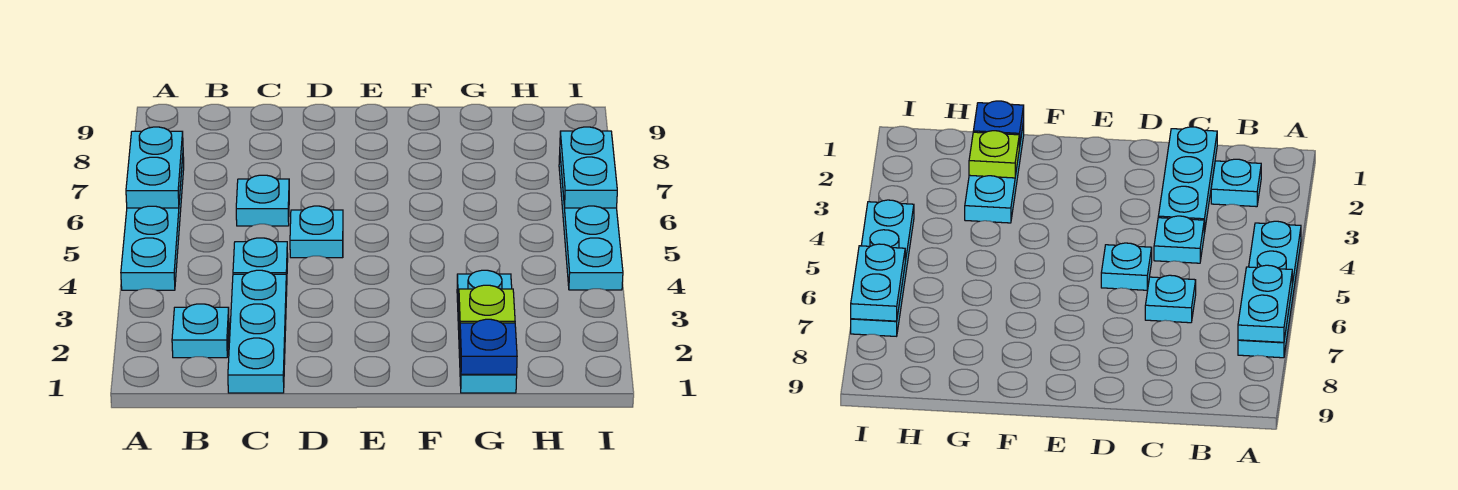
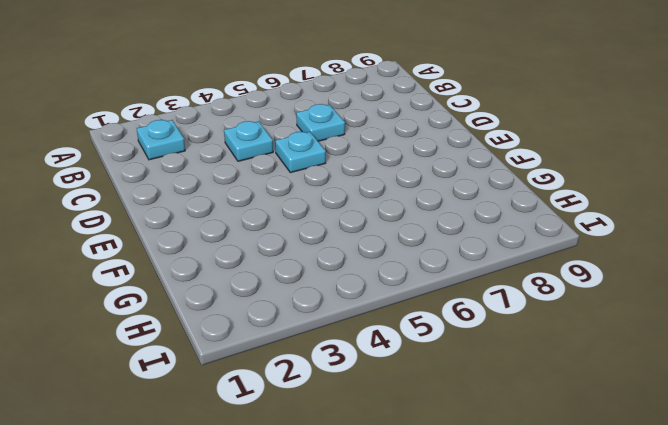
none -> cyan plate A4:A7 level 1
none -> cyan plate C1:C3 level 1
none -> cyan plate G1:G3 level 1

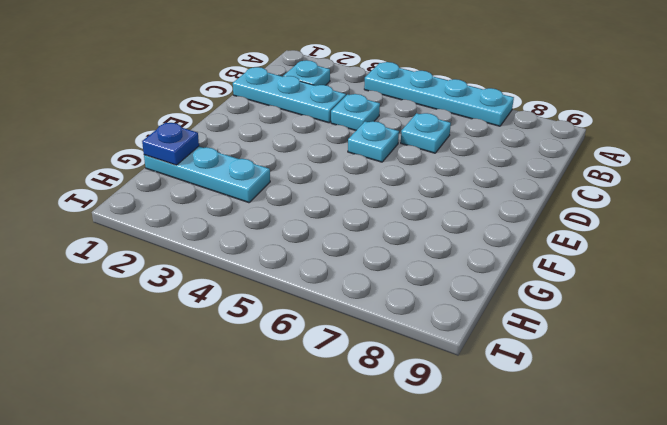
none -> cyan plate I4:I7 level 1
none -> cyan plate A6:A7 level 2
none -> lime plate G2 level 2

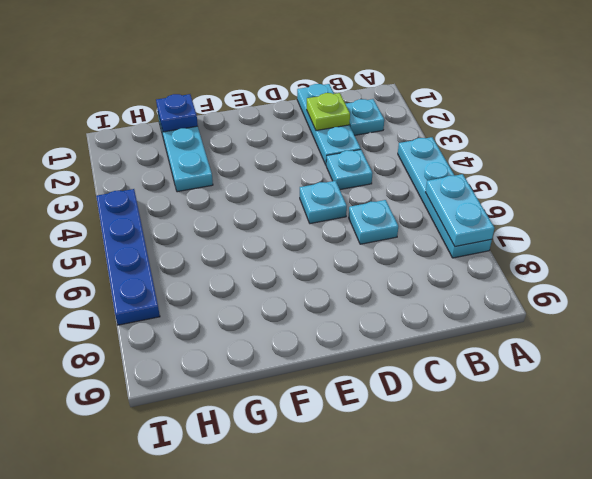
lime plate C2 level 2 -> lime plate G2 level 2
blue plate I4:I7 level 1 -> cyan plate I4:I7 level 1
none -> cyan plate I6:I7 level 2

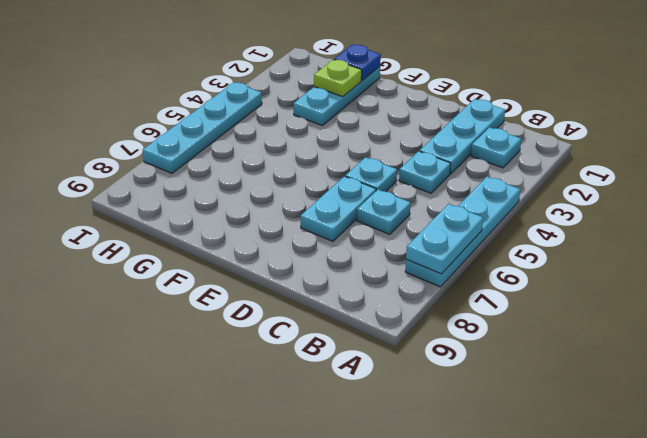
cyan plate D6:D7 level 1 -> cyan plate I6:I7 level 2

